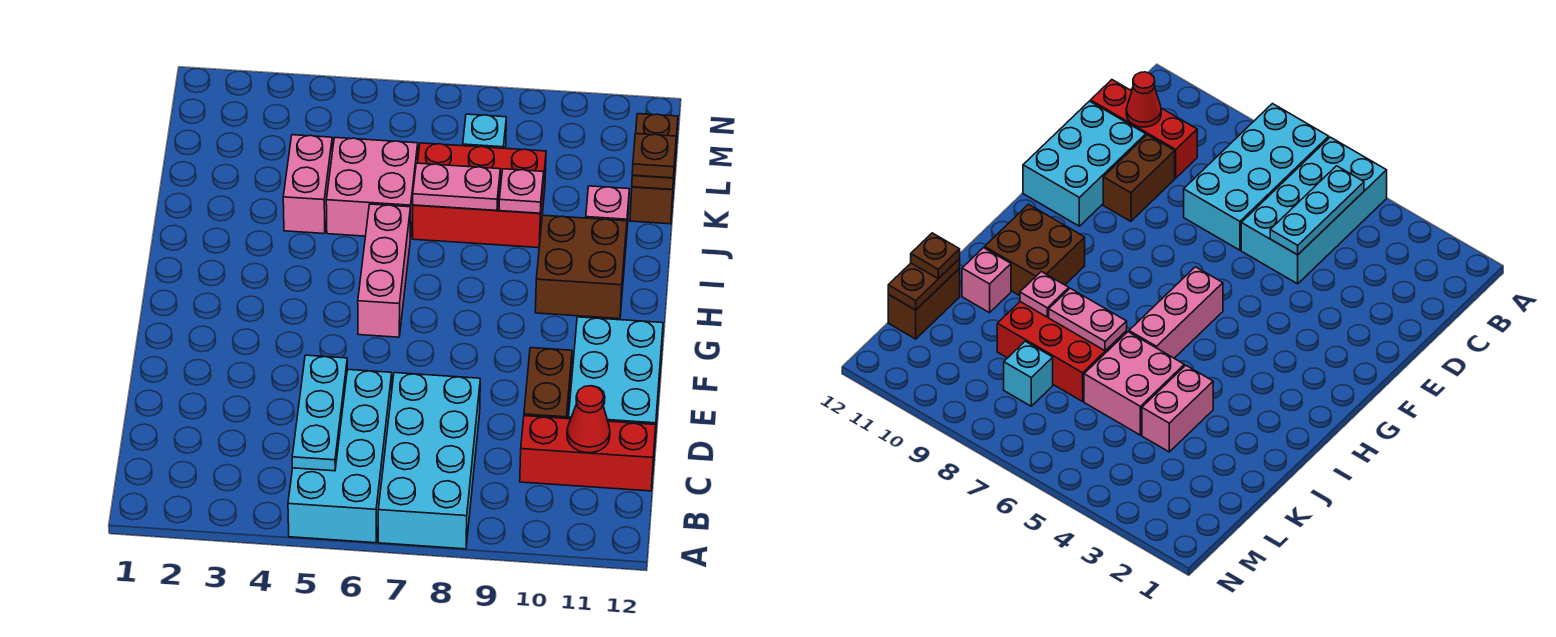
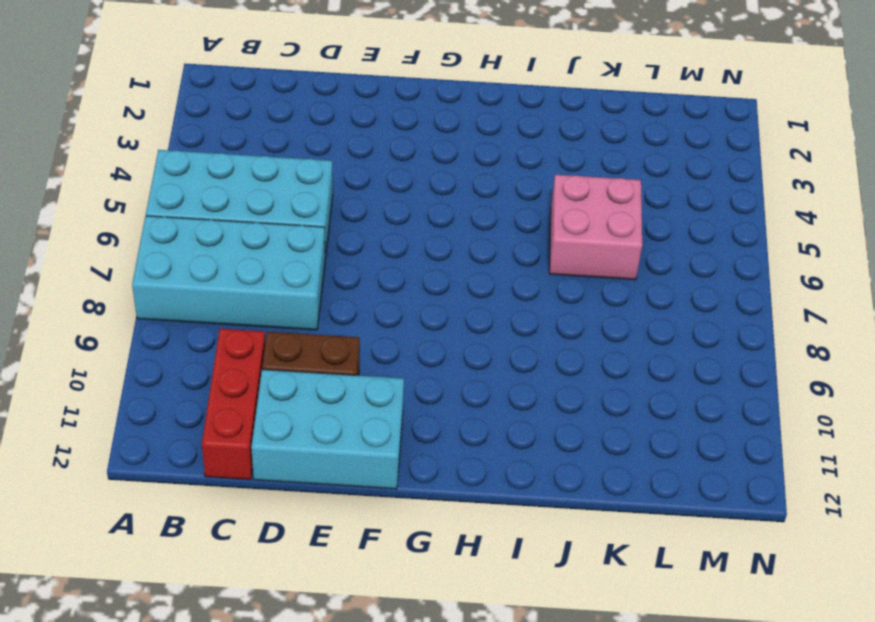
none -> pink brick G6:I6 level 1
none -> brown brick H10:I11 level 1
none -> pink brick J4:K4 level 1

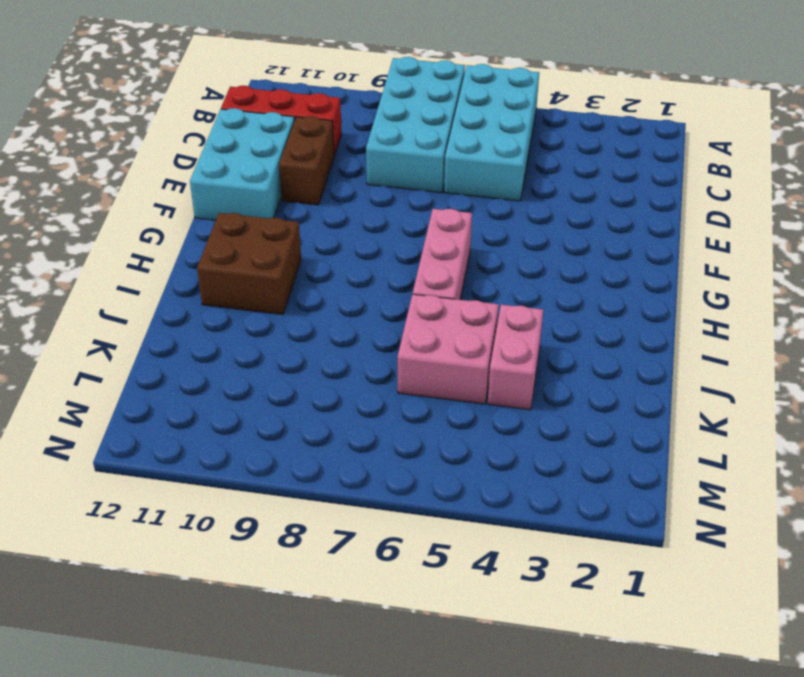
none -> red brick J7:K9 level 1
none -> pink brick J11 level 1
none -> brown brick K12:L12 level 1

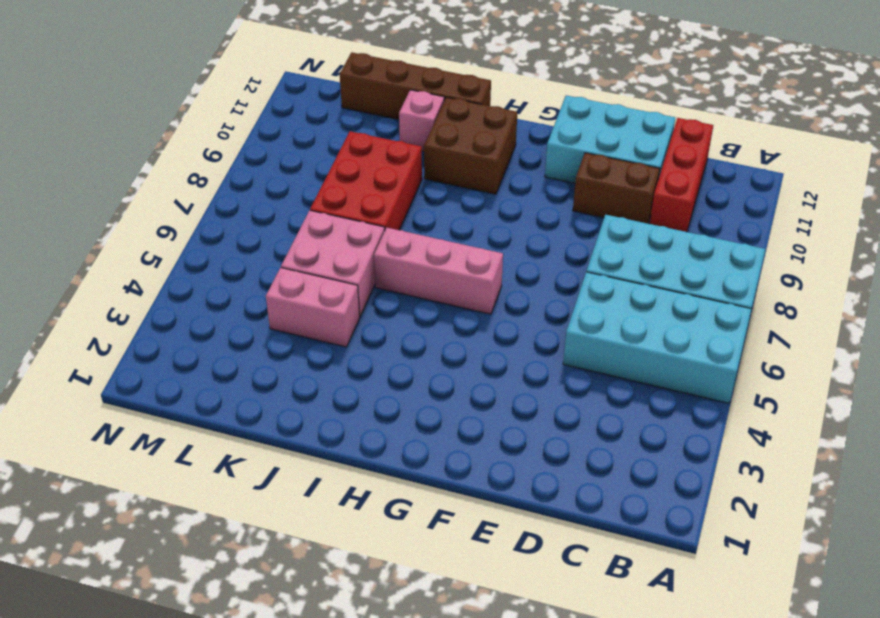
brown brick I12:L12 level 1 -> brown brick K12:L12 level 1
none -> cyan brick L8 level 1
none -> cyan plate B5:D5 level 2
none -> red cone C11 level 2

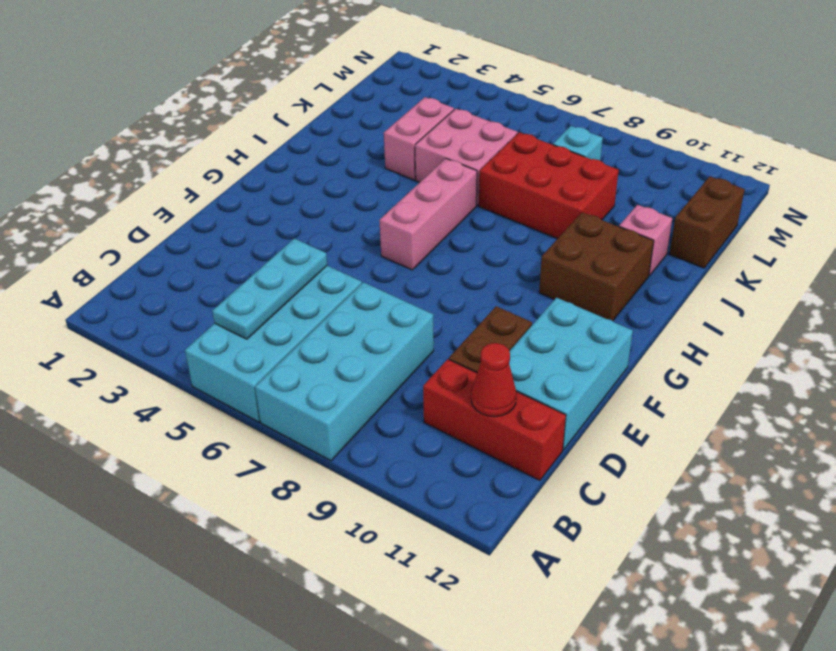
none -> pink plate J7:J8 level 2
none -> pink plate J9 level 2
none -> brown plate K12:L12 level 2

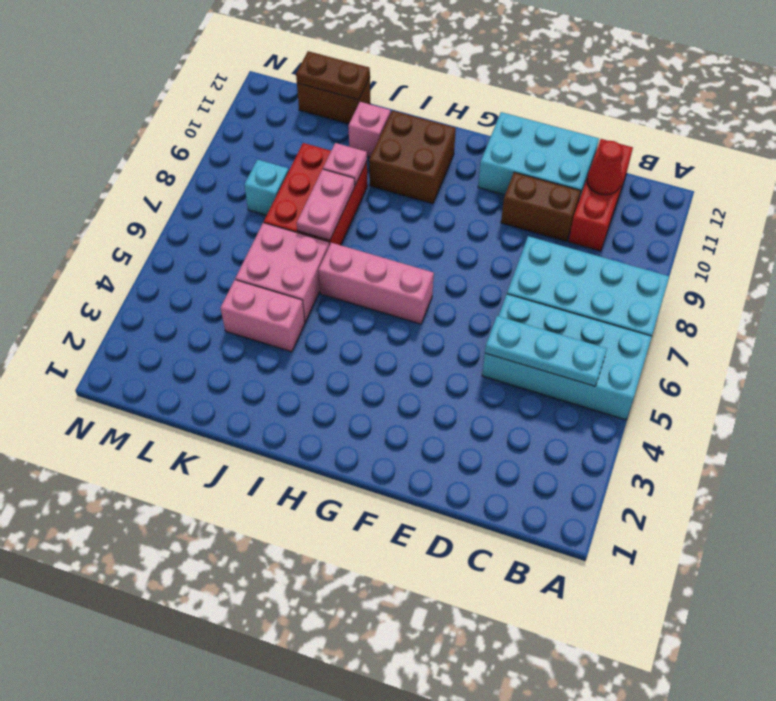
none -> brown plate K12 level 3

